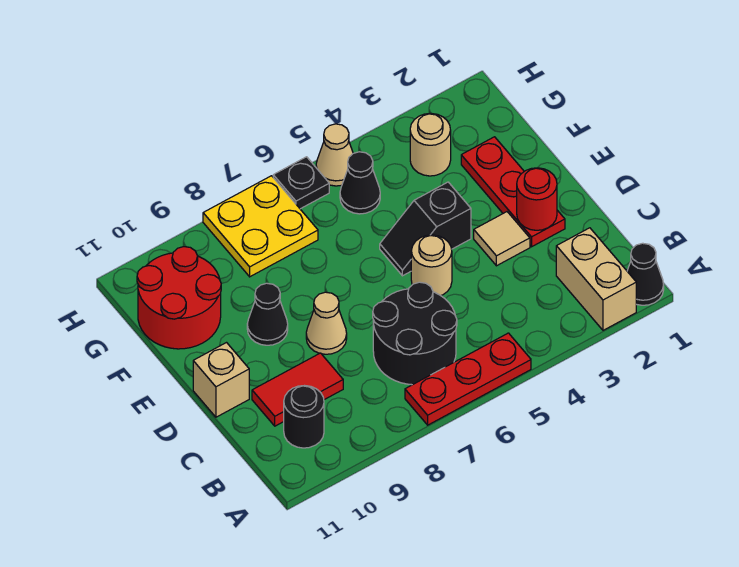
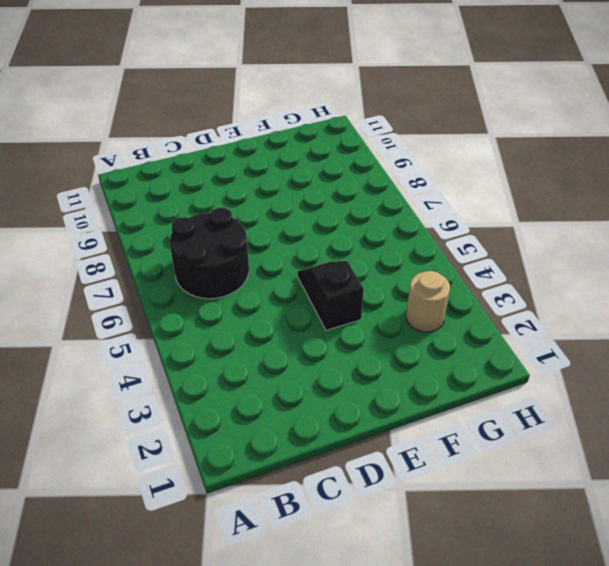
none -> black cone A1 level 1
none -> tan brick A2:B2 level 1
none -> red plate A5:A7 level 1

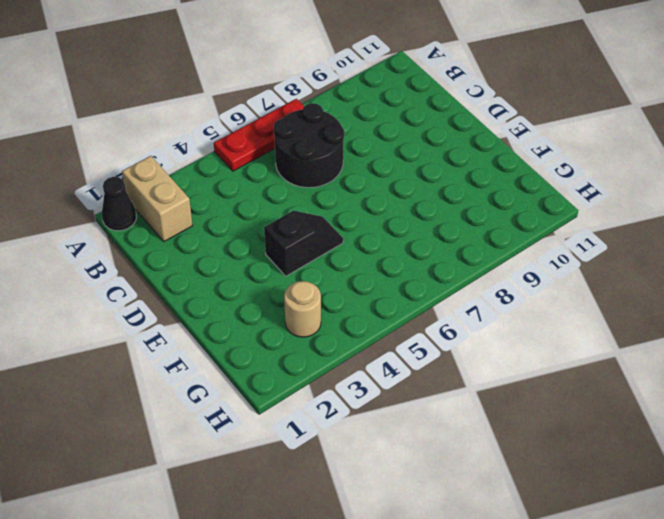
none -> black round brick B10 level 1
none -> red tile C9:C10 level 1
none -> red plate D2:F2 level 1

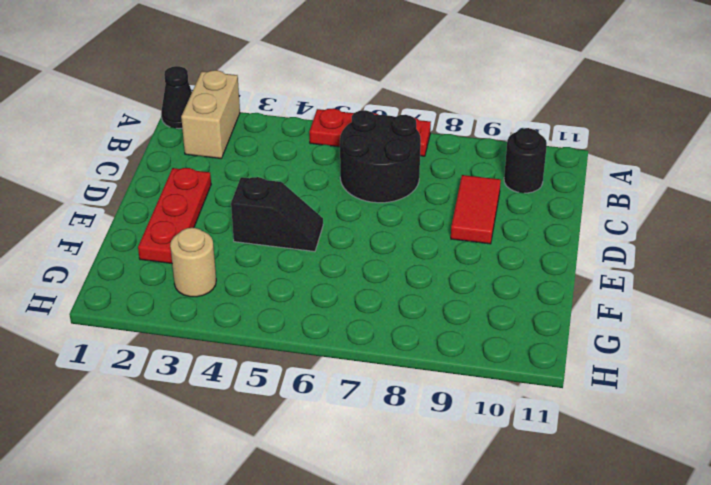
red tile C9:D9 level 1 -> red tile C9:C10 level 1
none -> tan tile D3 level 1
none -> tan round brick D5 level 1
none -> tan cone D8 level 1

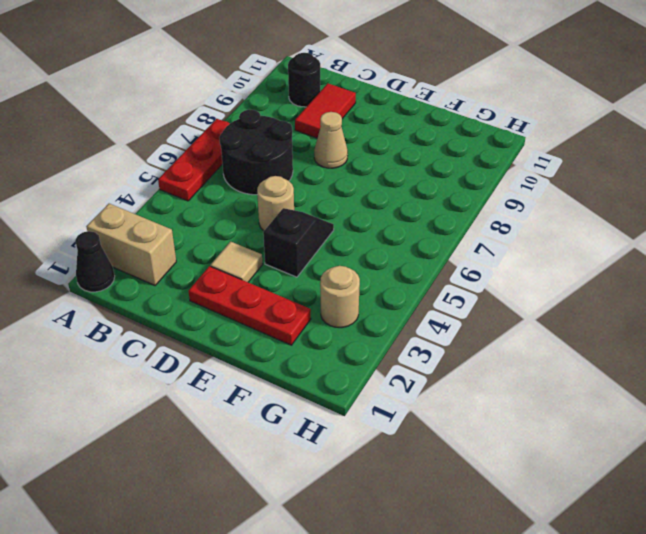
none -> tan brick D11 level 1
none -> black cone E9 level 1
none -> red round brick F10:G11 level 1

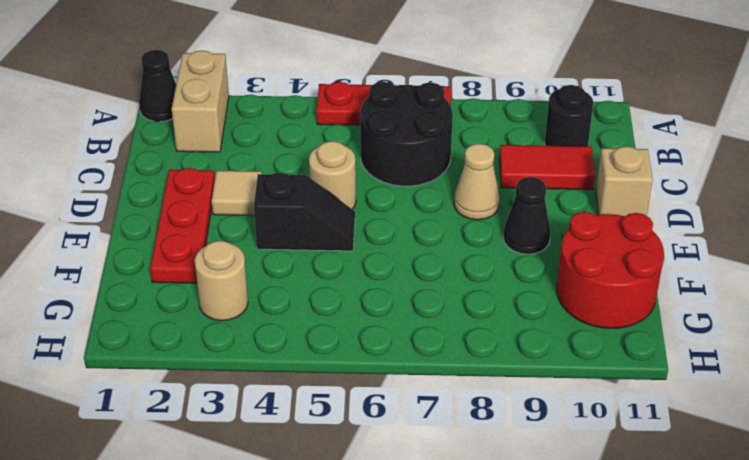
none -> black cone G5 level 1
none -> yellow plate G7:H8 level 1
none -> tan cone H5 level 1

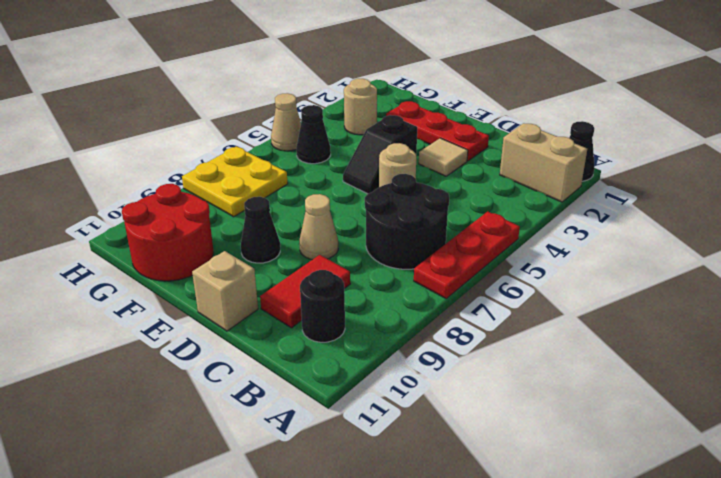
none -> black plate H6 level 1
none -> red round brick D2 level 2

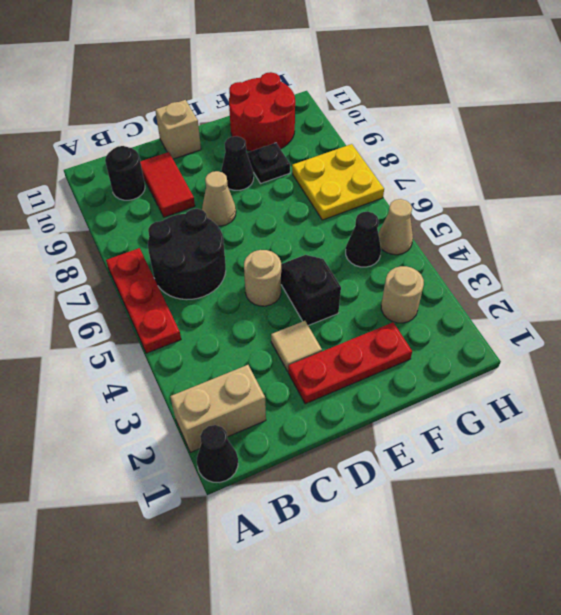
black plate F9 level 1 -> black plate H6 level 1
none -> red round brick D2 level 2

